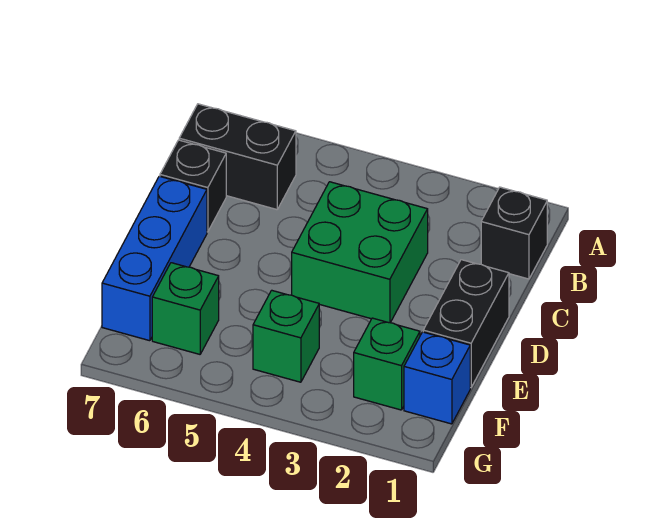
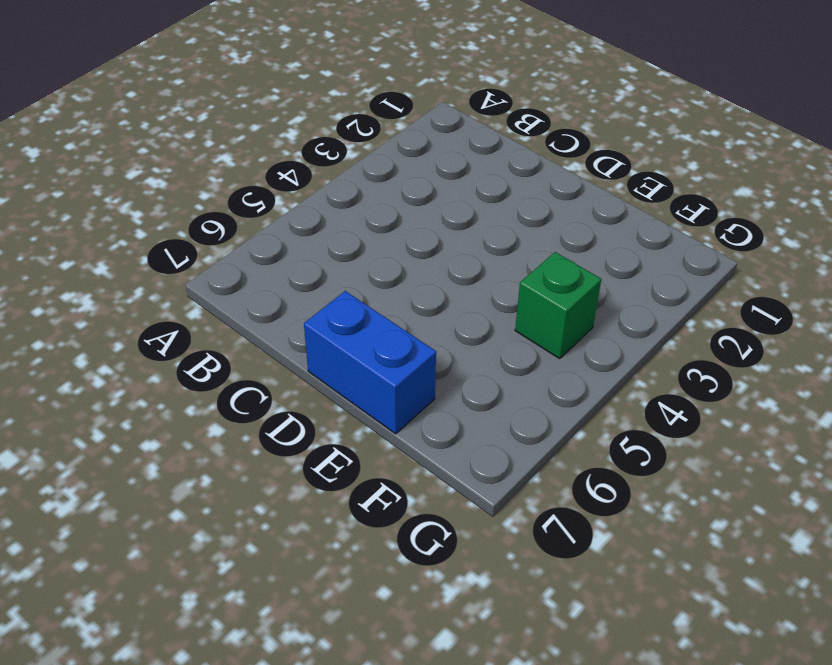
blue brick D7:E7 level 1 -> blue brick D7:F7 level 1
none -> black brick B1 level 1
none -> black brick B6:B7 level 1

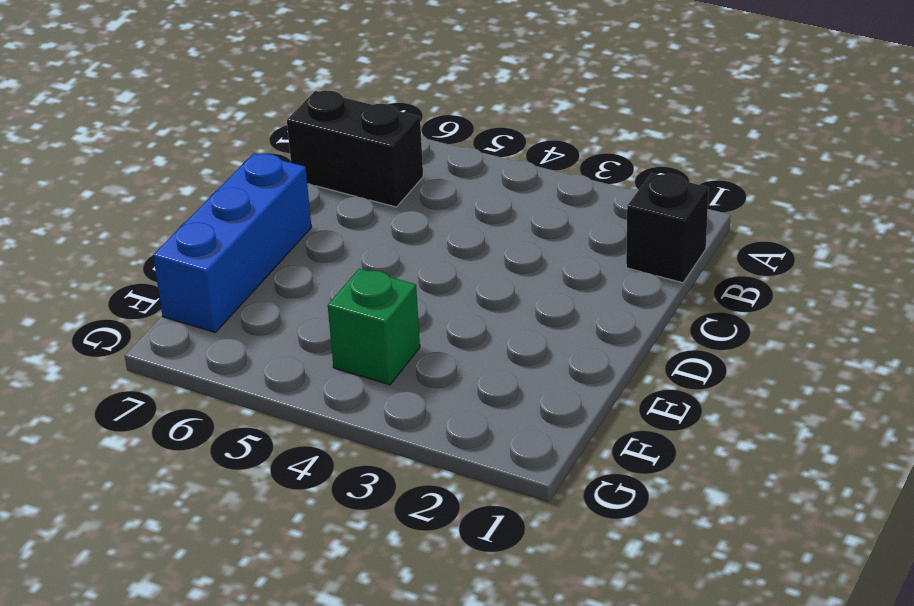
none -> green brick C3:D4 level 1
none -> black brick C7 level 1

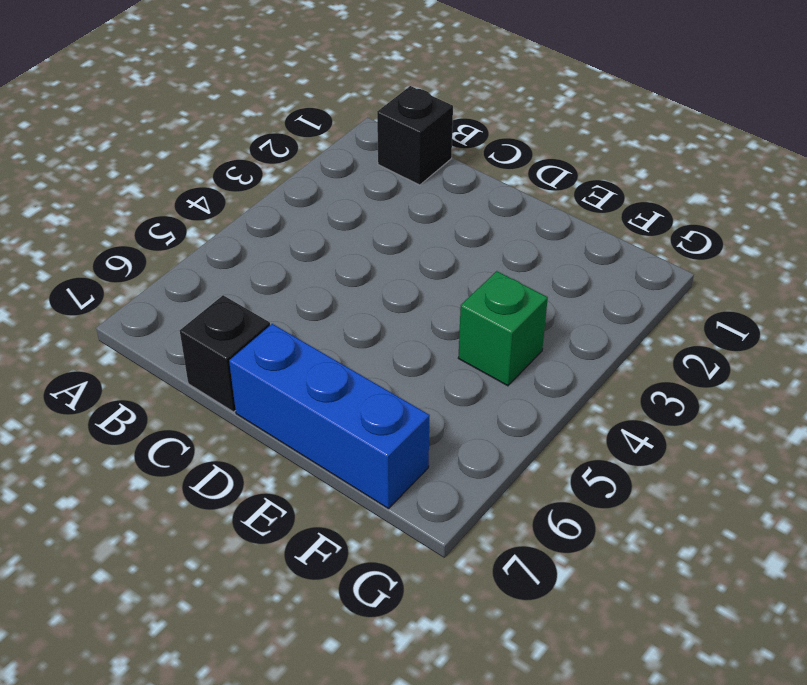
none -> black brick B6:B7 level 1
none -> green brick C3:D4 level 1

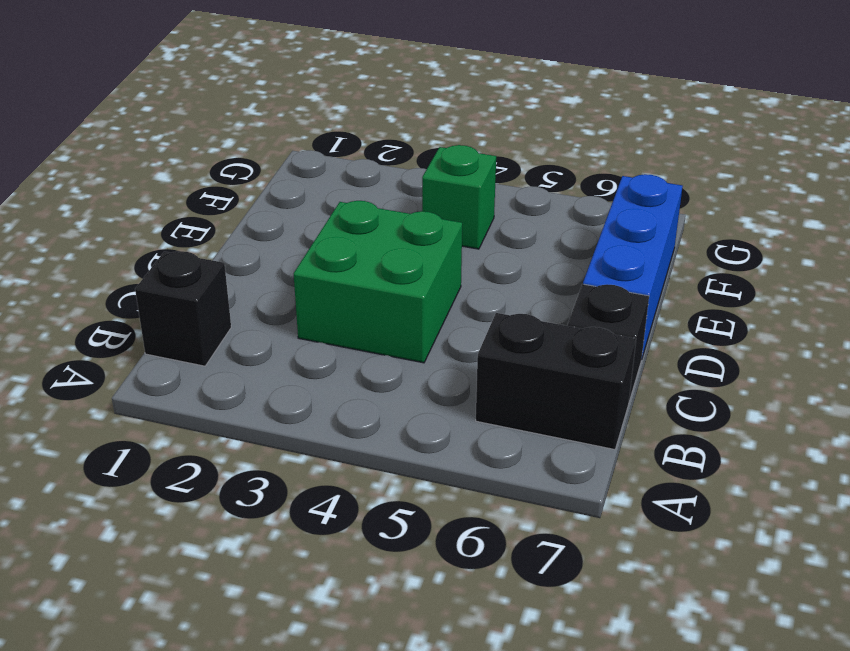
none -> black brick D1:E1 level 1
none -> blue brick F1 level 1

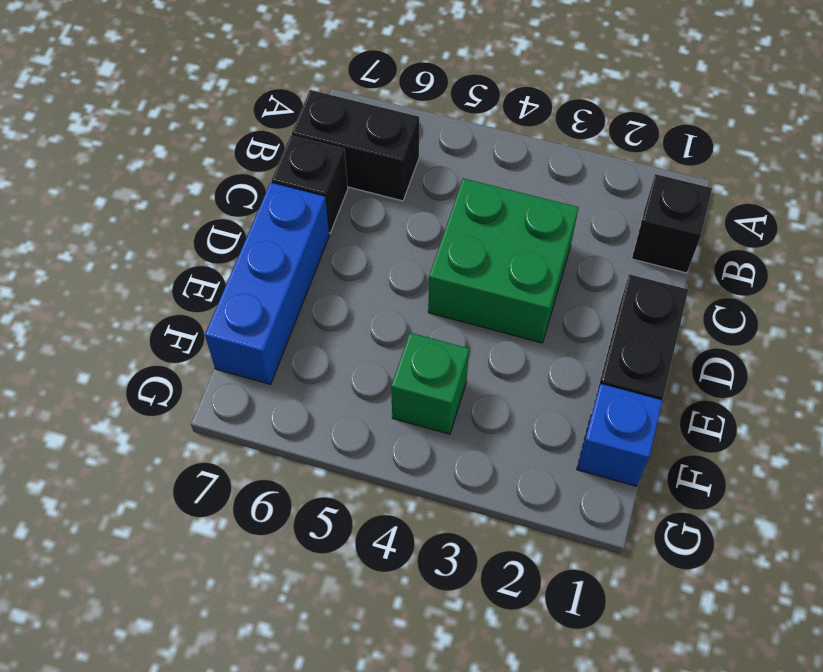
none -> green brick F2 level 1
none -> green brick F6 level 1

